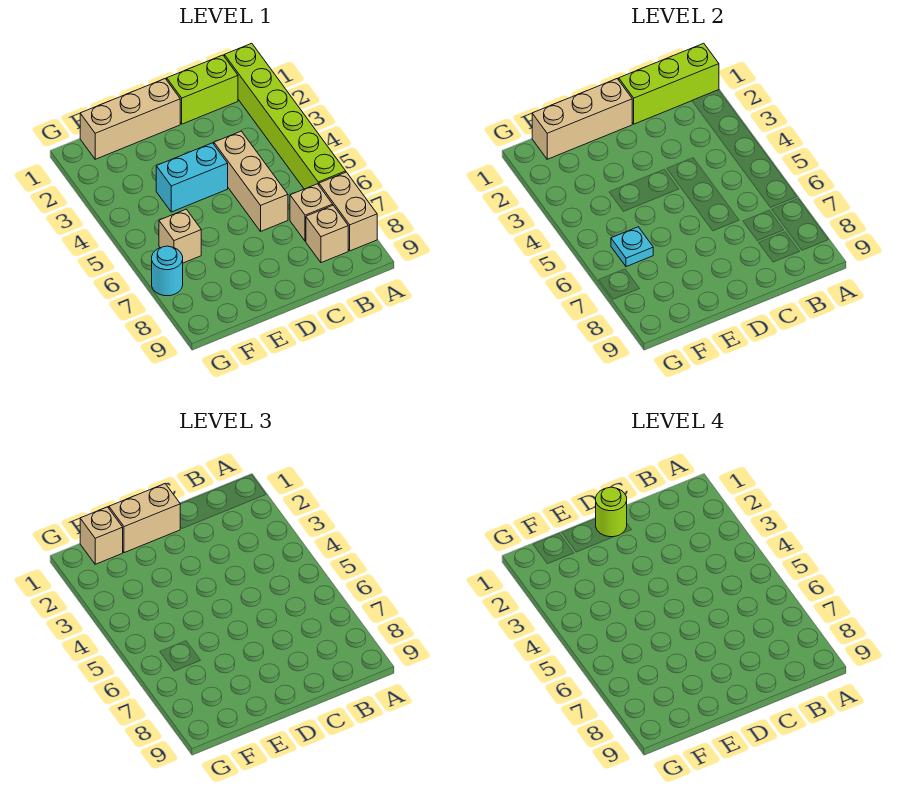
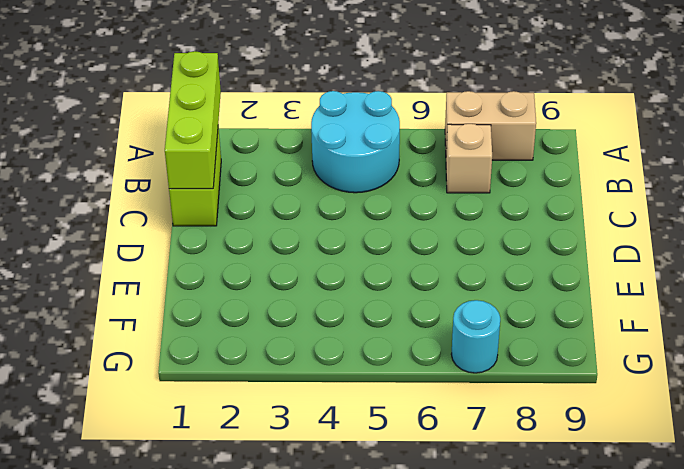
cyan round brick A4:B5 level 1 -> lime brick A1:A6 level 1
none -> tan brick B8 level 1
none -> tan brick C4:C6 level 1
none -> tan brick D1:F1 level 1

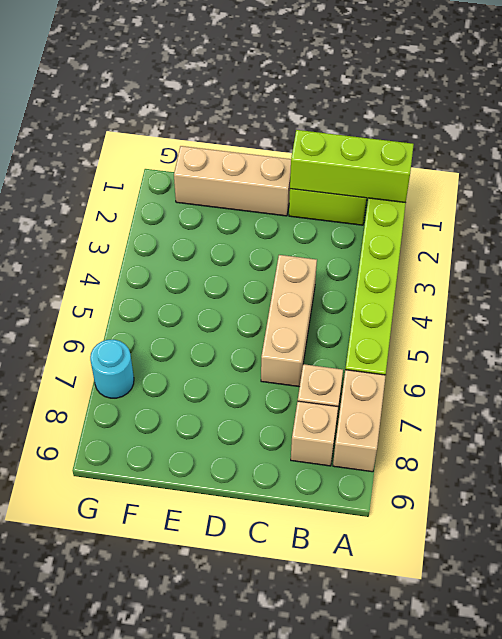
none -> cyan brick D4:E4 level 1
none -> tan brick F6 level 1
none -> tan brick D1:F1 level 2

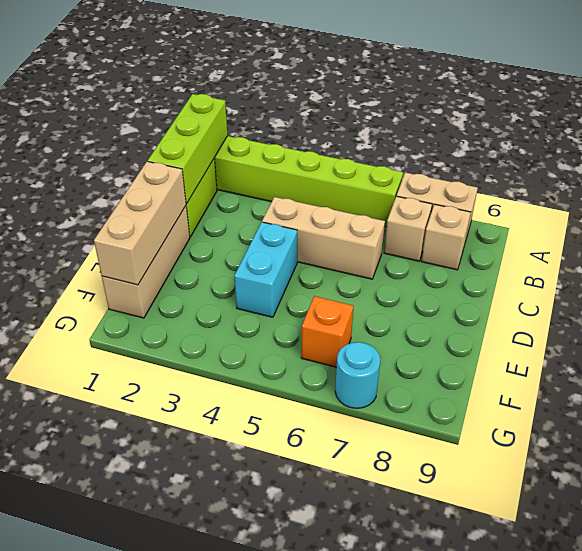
orange brick F6 level 1 -> tan brick F6 level 1
none -> cyan plate F6 level 2
none -> tan brick D1:E1 level 3
none -> tan brick F1 level 3

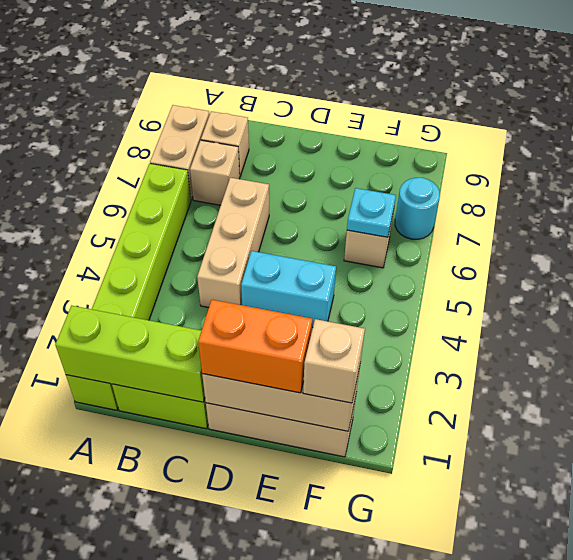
orange brick D1:E1 level 3 -> tan brick D1:E1 level 3
none -> lime round brick D1 level 4

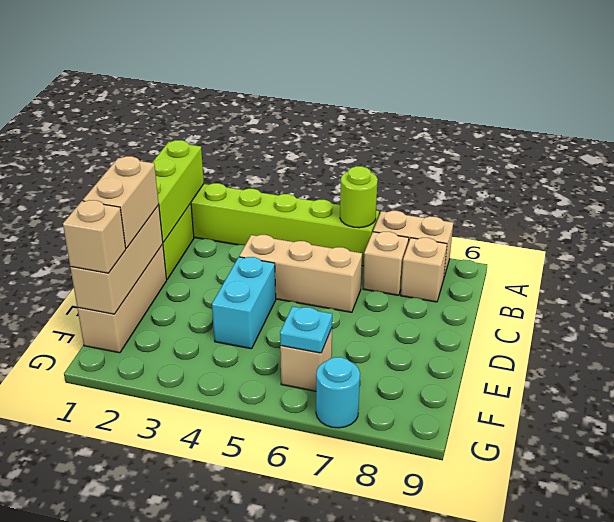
lime round brick A6 level 2 -> lime round brick D1 level 4

